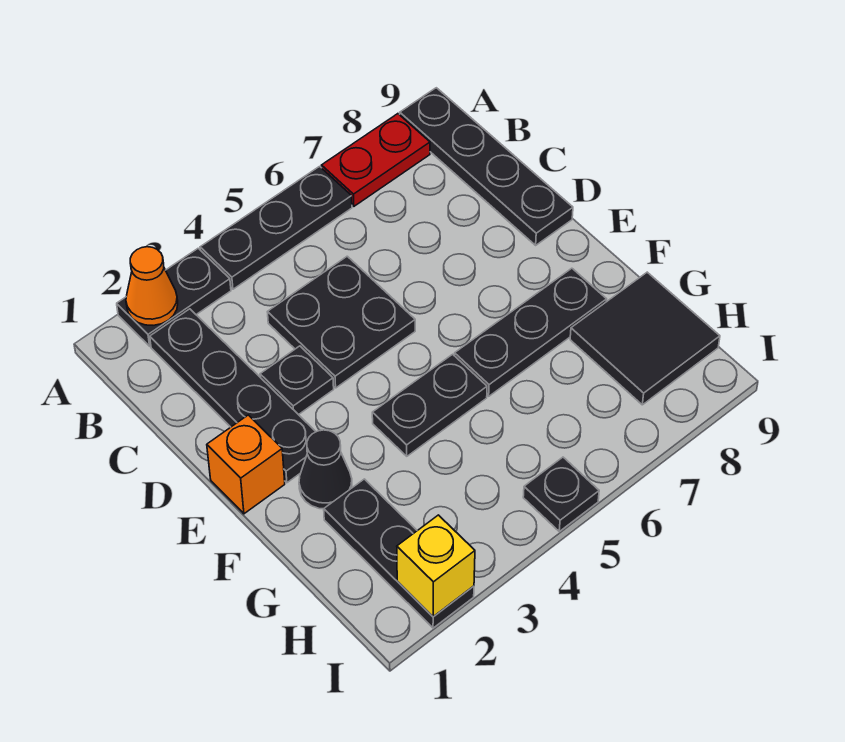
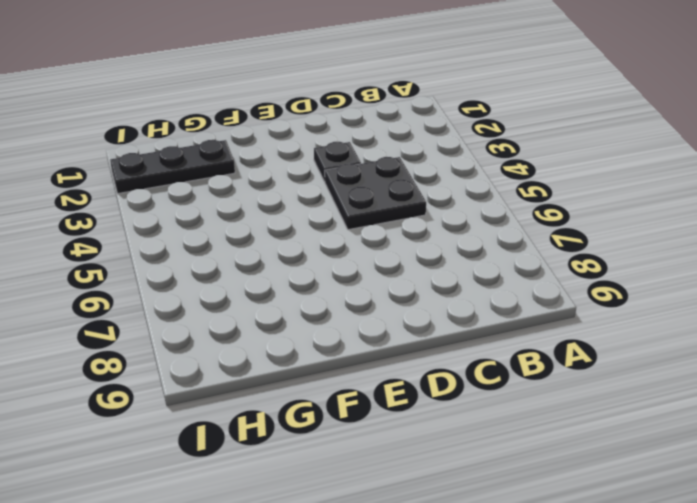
none -> black plate A2:A3 level 1
none -> black plate A4:A6 level 1
none -> red plate A7:A8 level 1

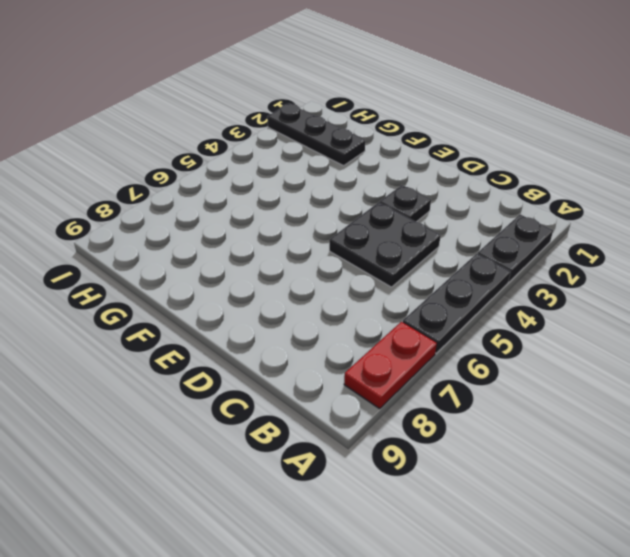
none -> black plate A9:D9 level 1
none -> black plate B2:E2 level 1
none -> orange brick E1 level 1

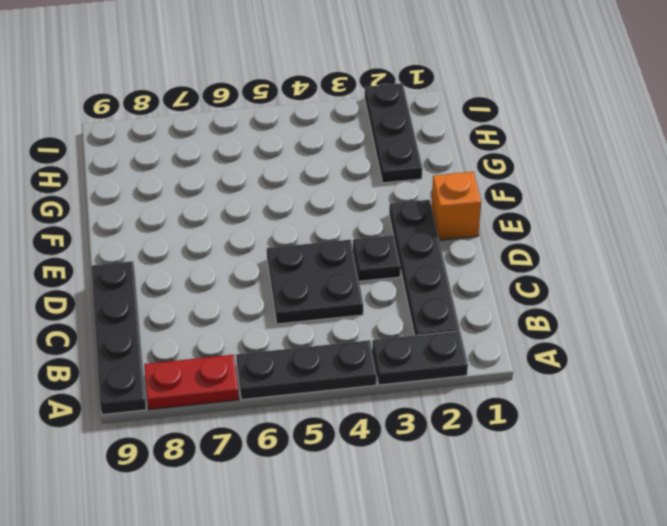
none -> black cone F2 level 1
none -> black plate F4:F5 level 1
none -> black plate F6:F8 level 1

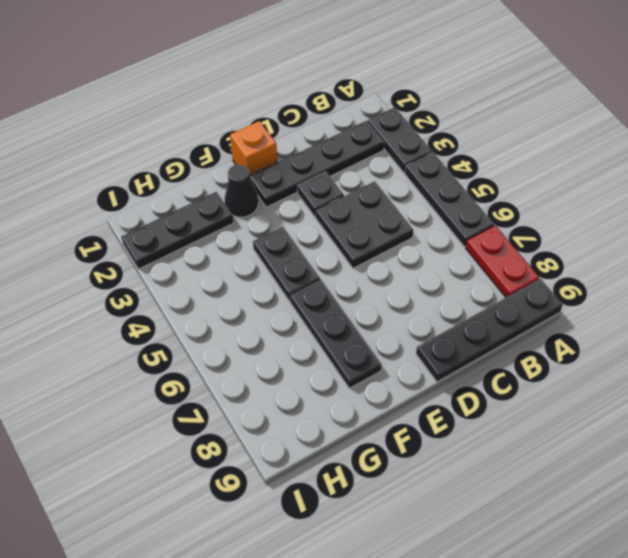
none -> black tile G8:H9 level 1
none -> black plate I5 level 1
none -> orange cone A2 level 2

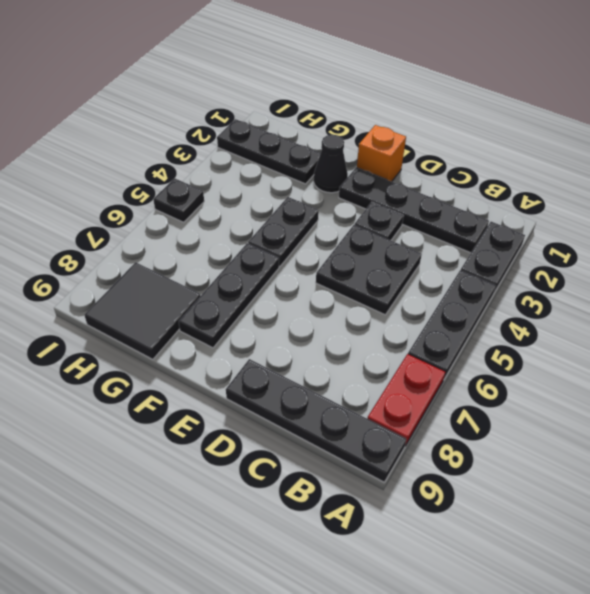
none -> orange cone A2 level 2
none -> yellow brick I2 level 2

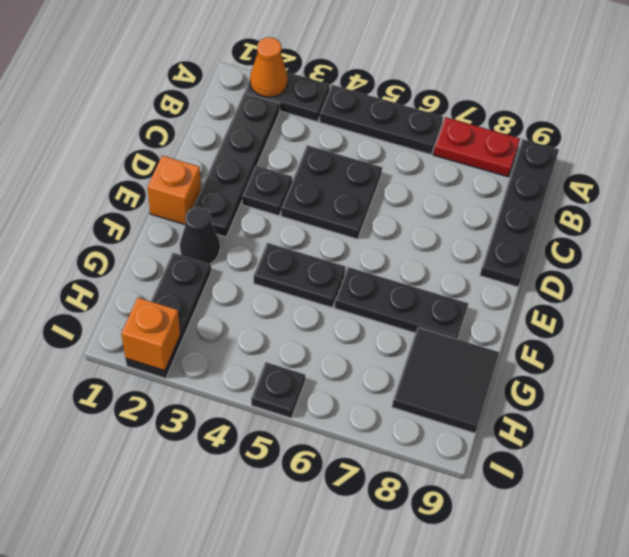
orange brick I2 level 2 -> yellow brick I2 level 2

